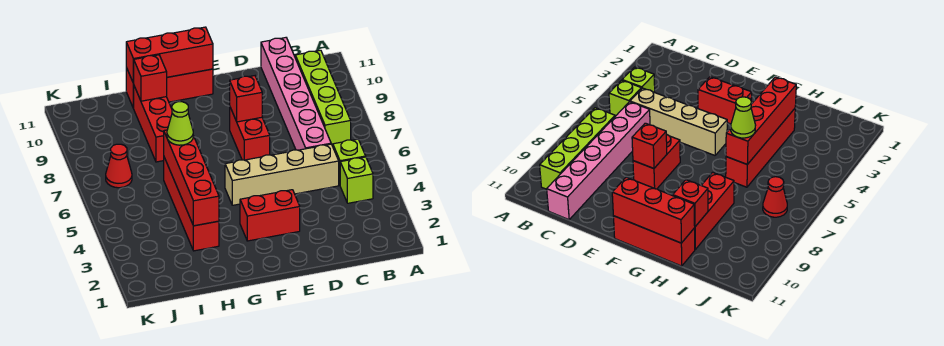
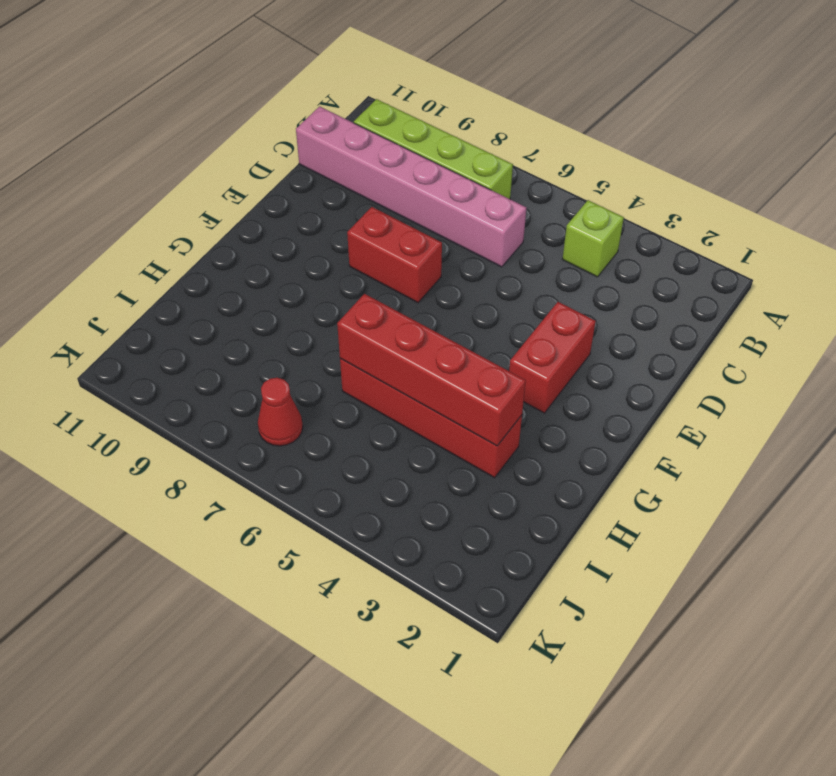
none -> lime brick B5 level 1
none -> tan brick C5:F5 level 1
none -> red brick F11:H11 level 1

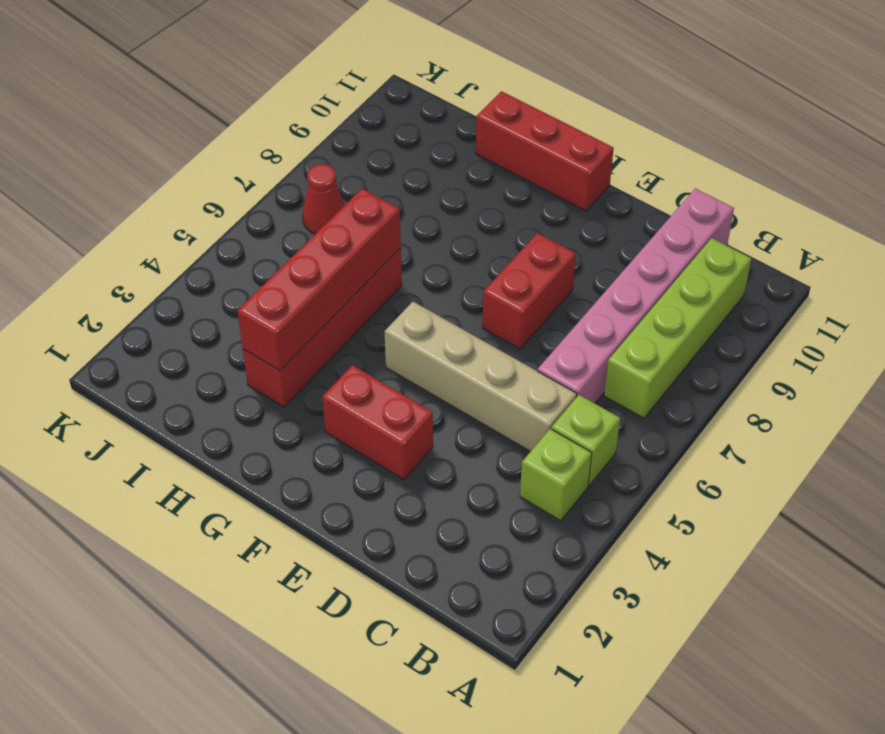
none -> red brick H8:H10 level 1
none -> red brick E8 level 2
none -> red brick F11:H11 level 2

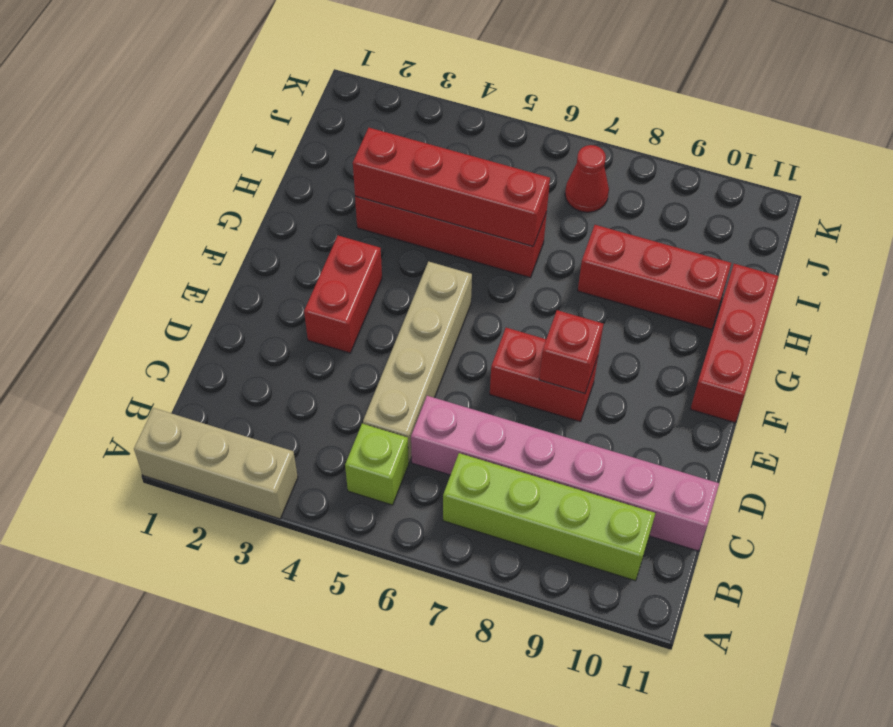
tan brick A1:A3 level 1 -> none
none -> lime brick B4 level 1
none -> red brick F11:H11 level 2
none -> red brick H10 level 2

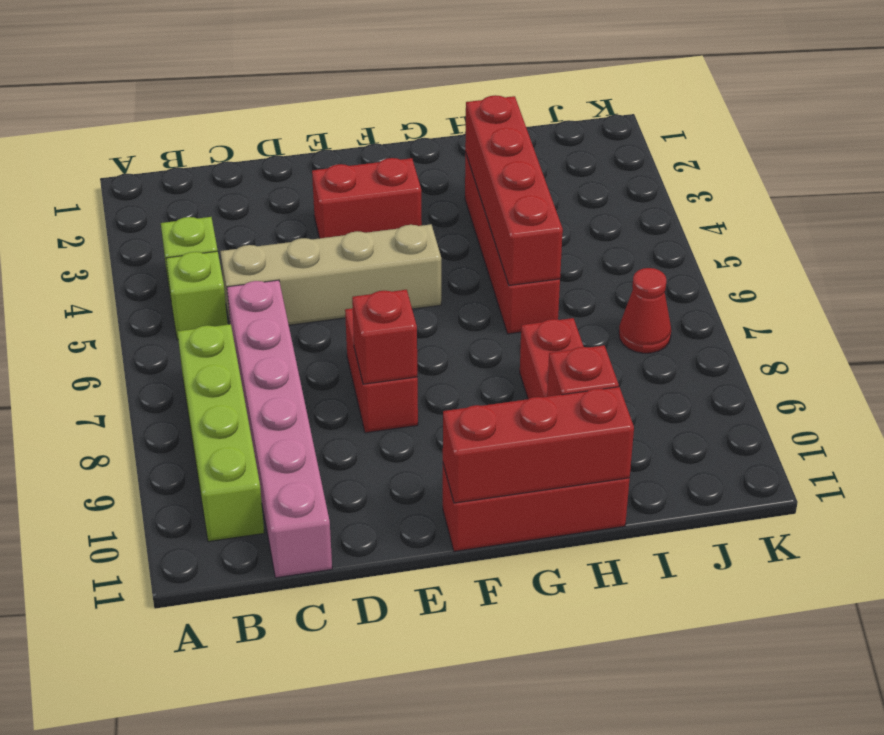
none -> lime cone H6 level 3

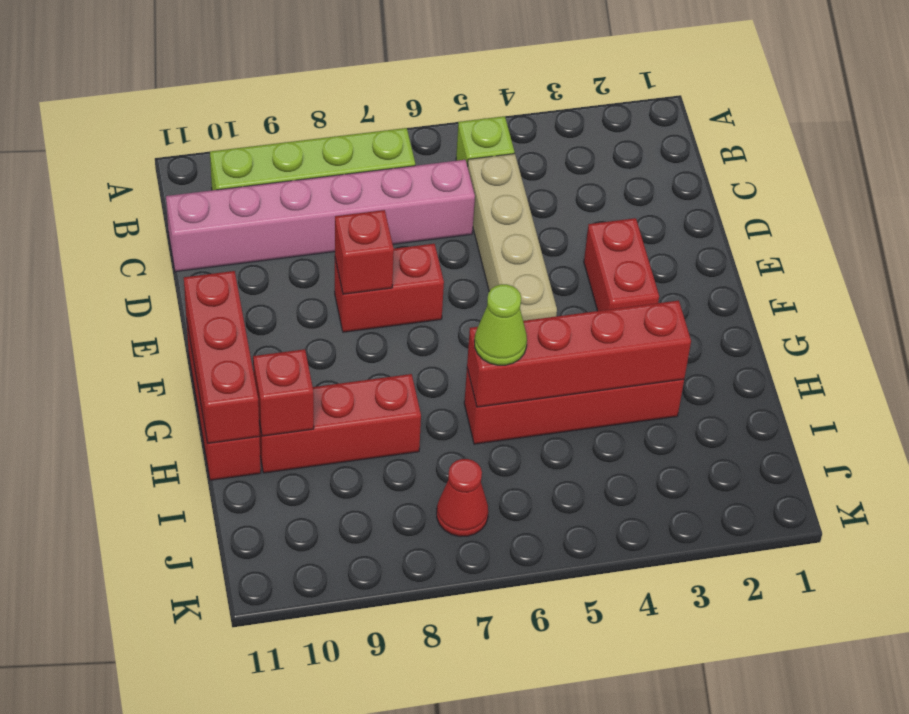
none -> lime brick B4 level 1

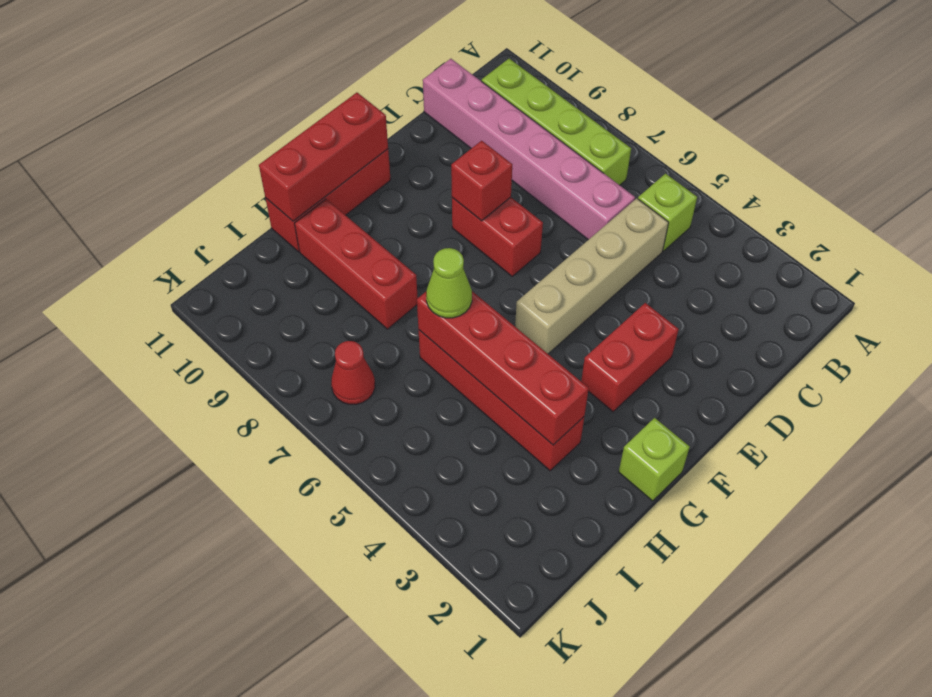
lime brick G1 level 1 -> lime brick B4 level 1
none -> red brick H10 level 2

